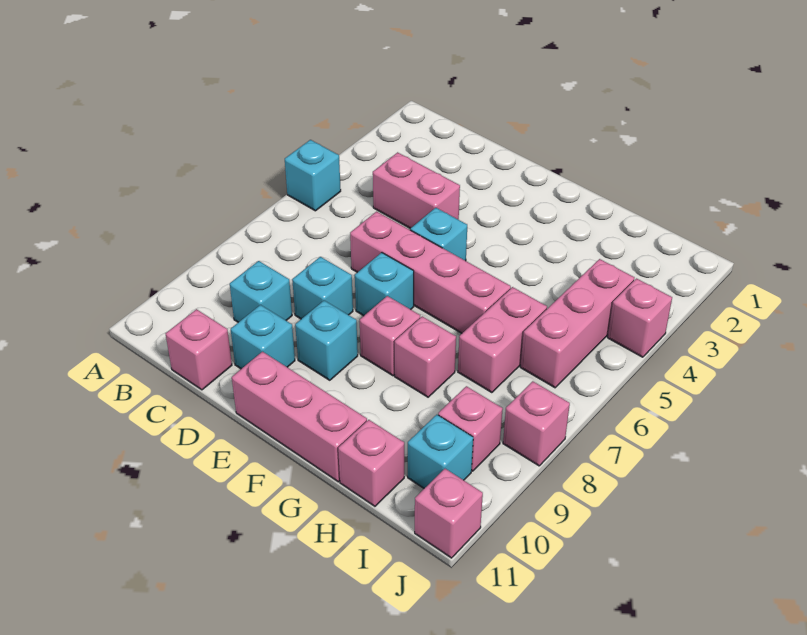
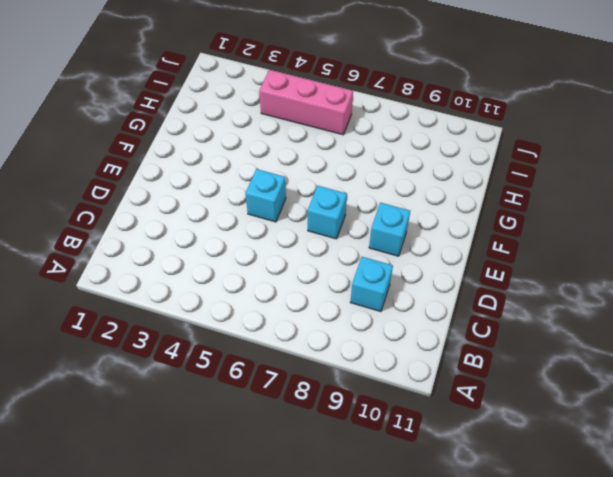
none -> cyan brick A5 level 1
none -> pink brick C4:D4 level 1
none -> pink brick C11 level 1

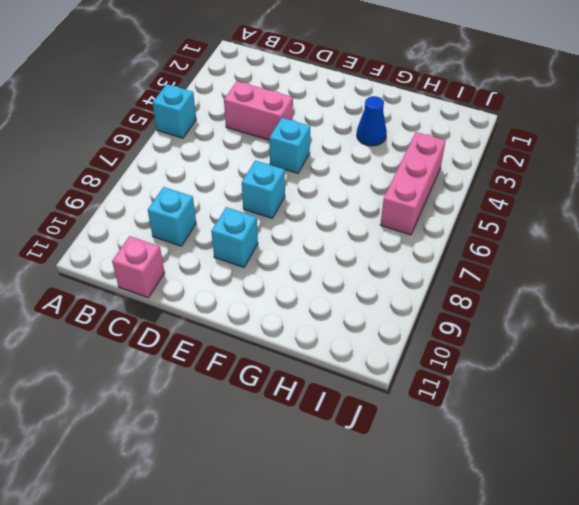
blue cone G3 level 1 -> none
none -> pink brick D6:G6 level 1
none -> cyan brick D8 level 1
none -> cyan brick D10 level 1

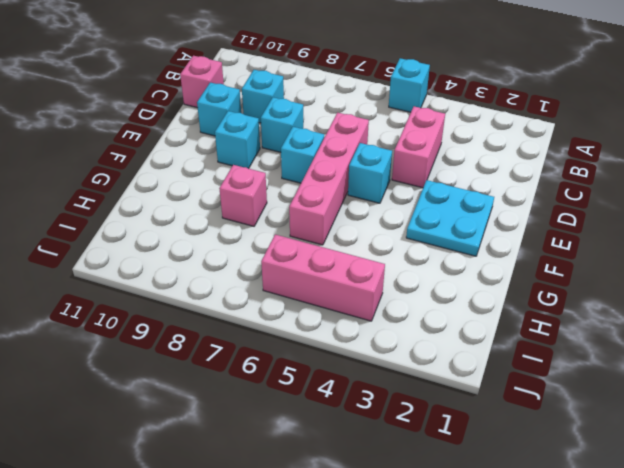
cyan plate E2:F3 level 1 -> none
none -> pink brick E11:G11 level 1
none -> pink brick F8 level 1
none -> pink brick H6:H7 level 1

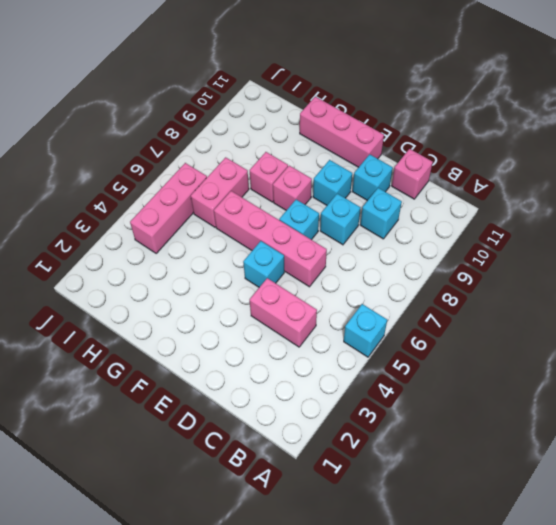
none -> pink brick H11 level 1
none -> pink brick I9 level 1
none -> cyan brick I10 level 1

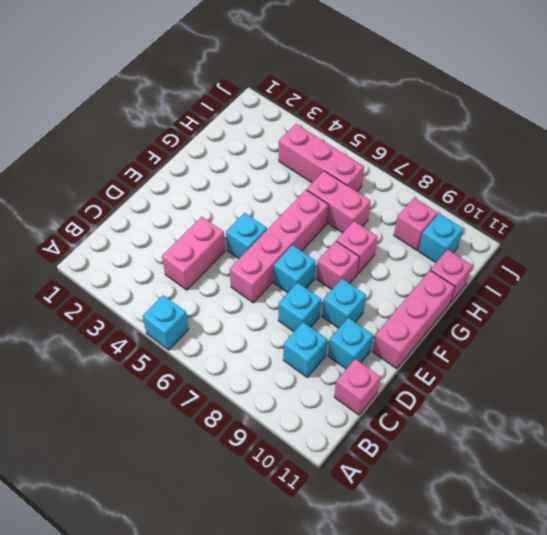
none -> pink brick J4 level 1
none -> pink brick J8 level 1
none -> pink brick J11 level 1

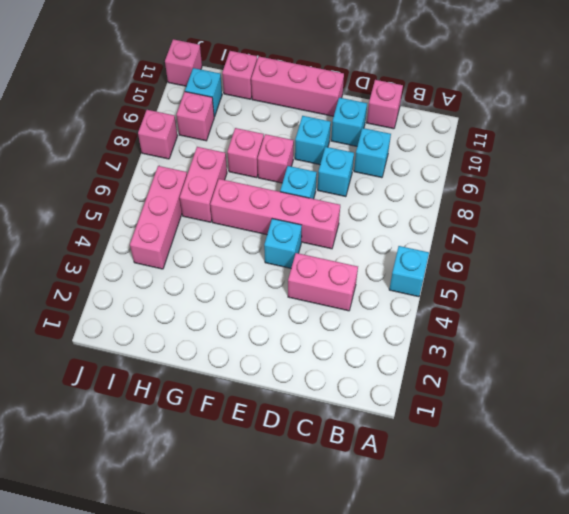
none -> pink brick J4 level 1

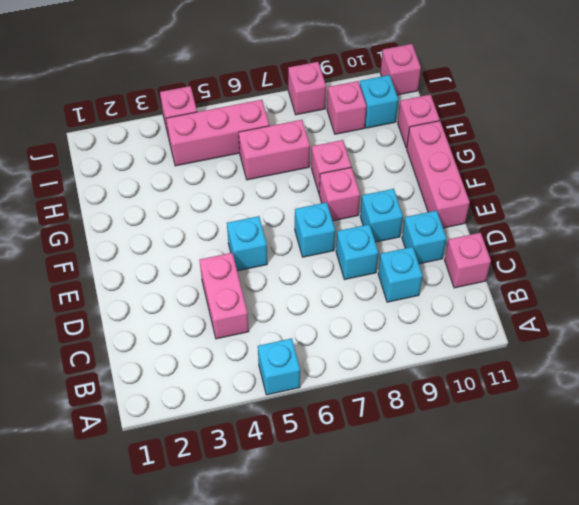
none -> pink brick D6:G6 level 1

